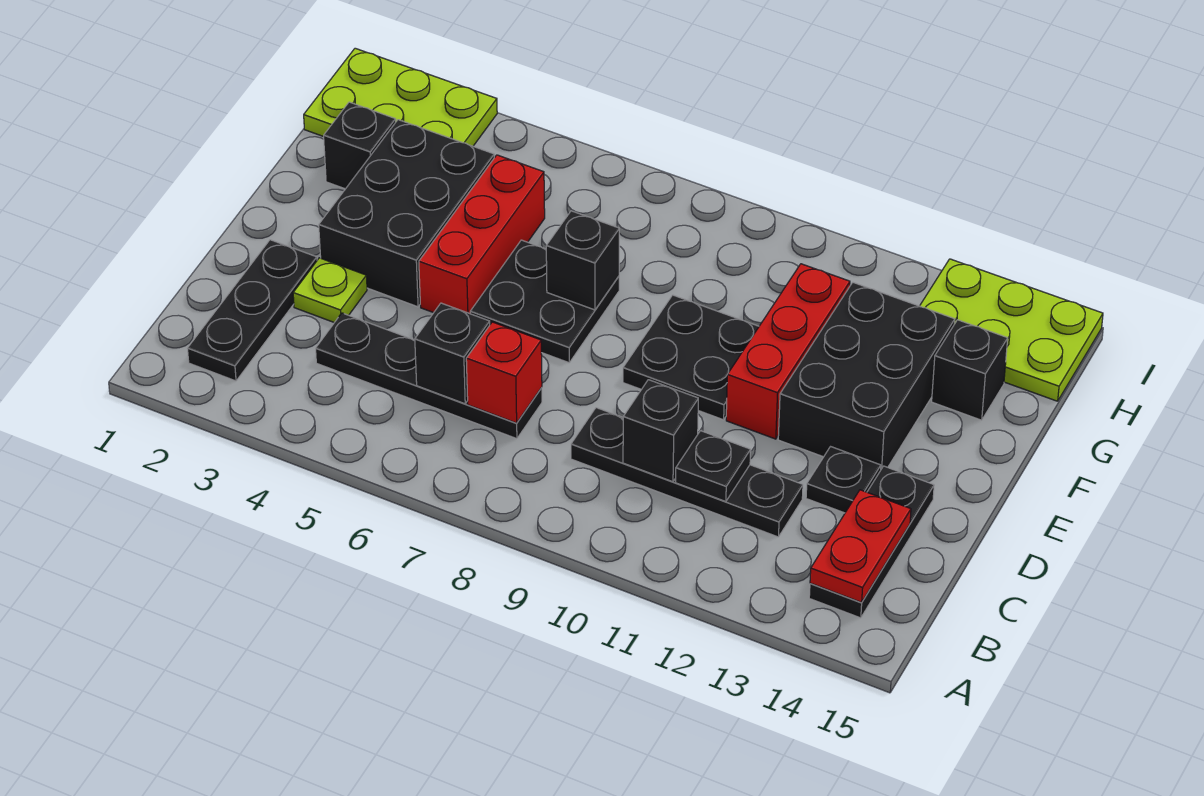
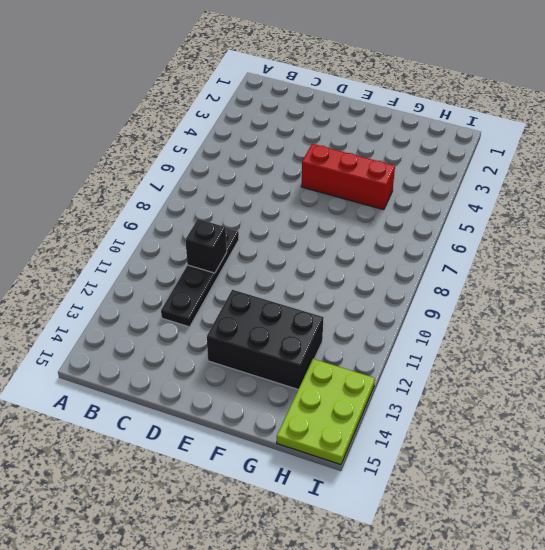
none -> black plate B2:D2 level 1
none -> black plate B14:D14 level 1
none -> black plate C4:C7 level 1

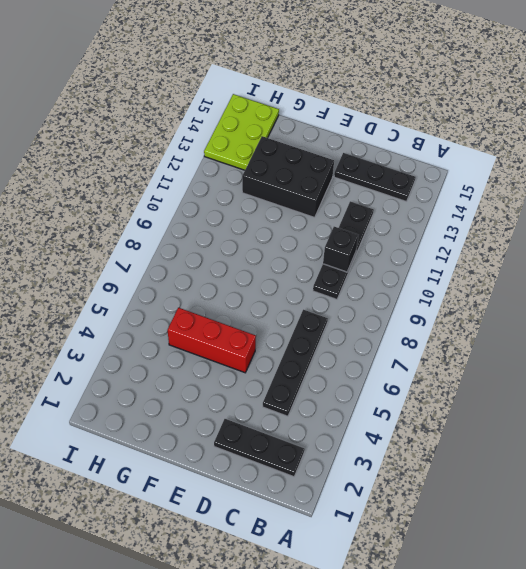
none -> lime plate D3 level 1
none -> black plate D13 level 1
none -> black brick E3:G4 level 1

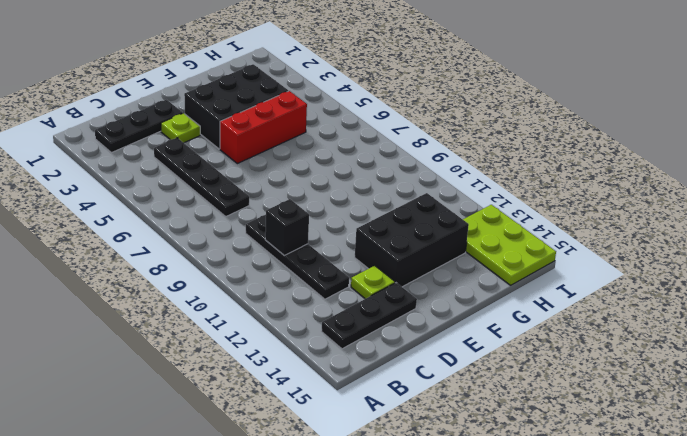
lime plate D13 level 1 -> black plate D13 level 1
none -> black plate E6:F7 level 1
none -> black plate E9:F10 level 1
none -> red brick E11:G11 level 1

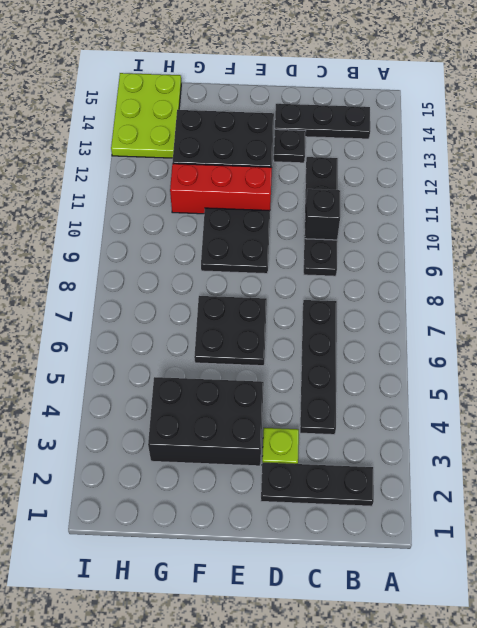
none -> red brick E5:G5 level 1
none -> black brick G2 level 1
none -> black brick G14 level 1

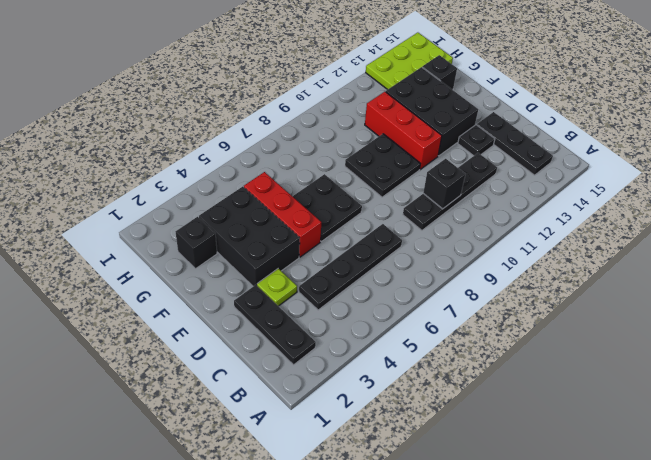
none -> lime plate H1:I3 level 1
none -> red plate B14:C14 level 2
none -> black brick C6 level 2

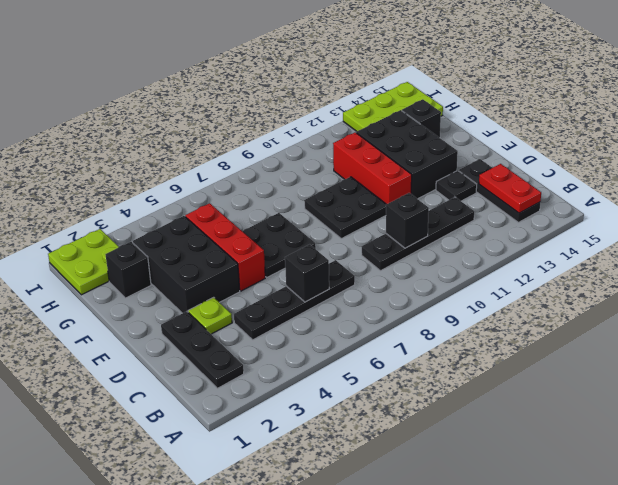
lime plate H1:I2 level 1 -> lime plate H1:I3 level 1
none -> red brick C7 level 2
none -> black plate C11 level 2
none -> black brick F7 level 2

